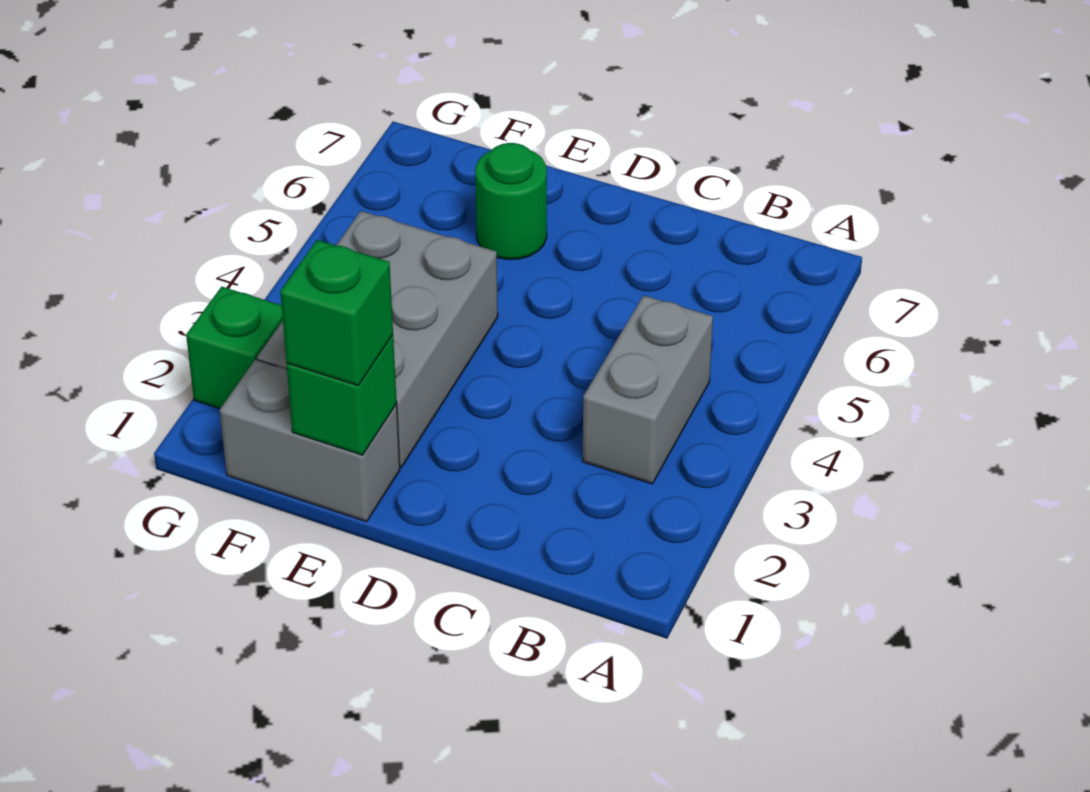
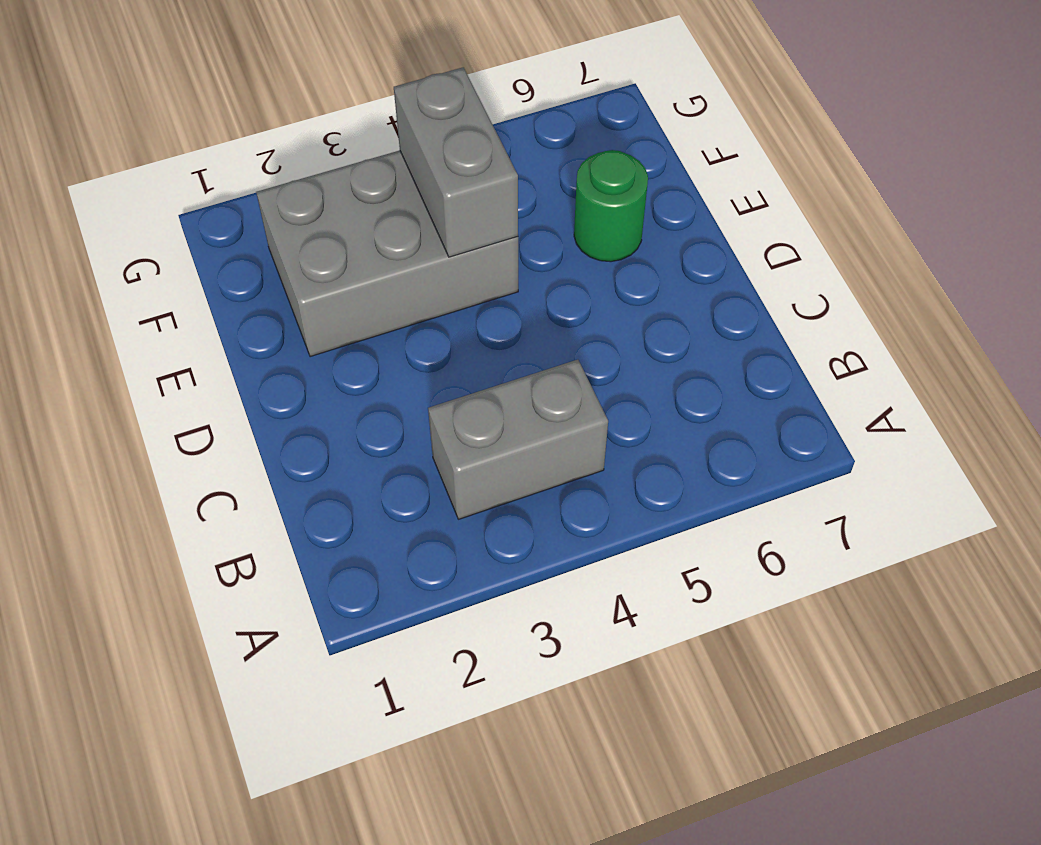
grey brick E4:F4 level 2 -> grey brick E1:F1 level 1
none -> green brick G2 level 1
none -> green brick E1 level 2

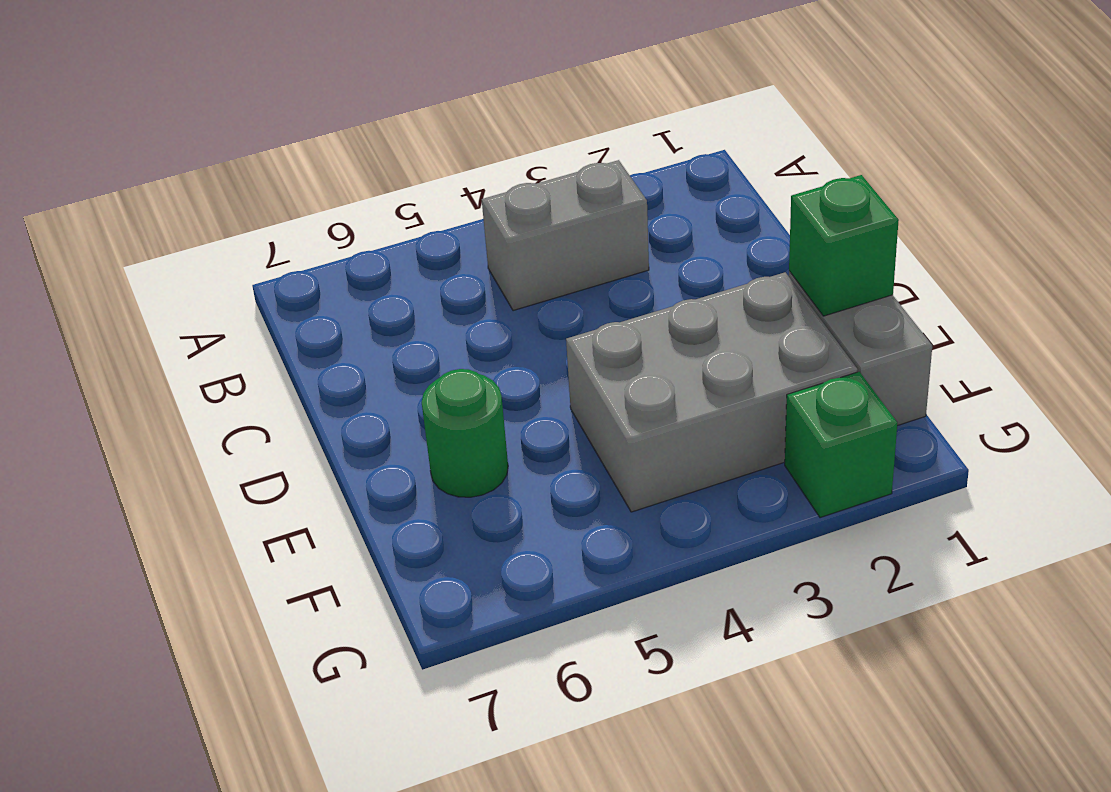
none -> green brick E1 level 3

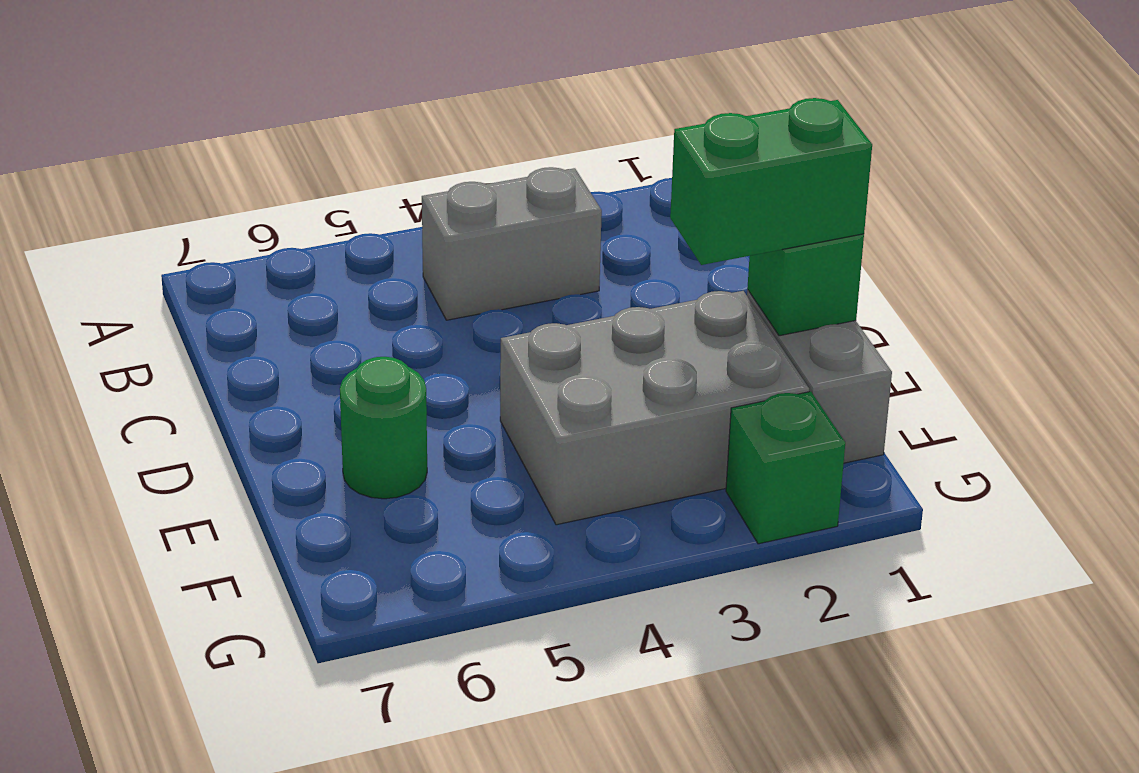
green brick E1:E2 level 3 -> green brick E1 level 3

